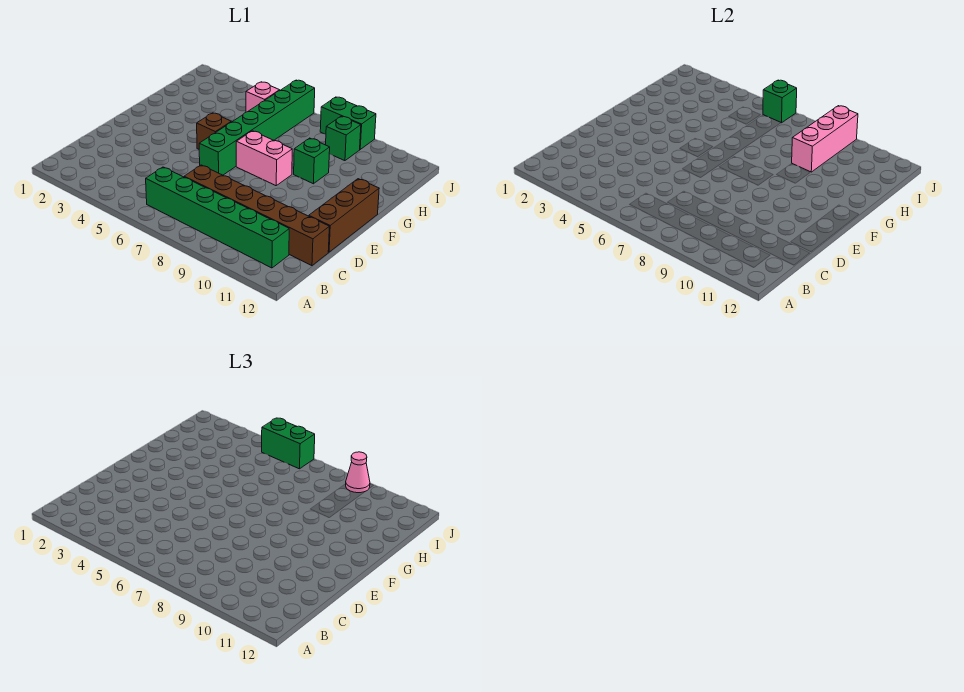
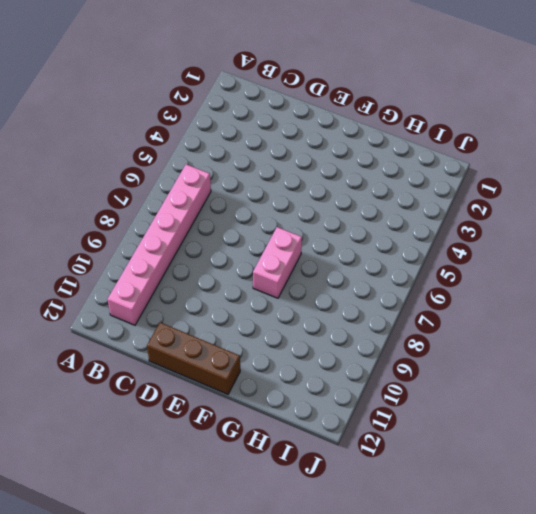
pink brick B6:B11 level 1 -> green brick B6:B11 level 1
none -> brown brick C7:C12 level 1
none -> green brick E6:J6 level 1
none -> brown brick F5 level 1

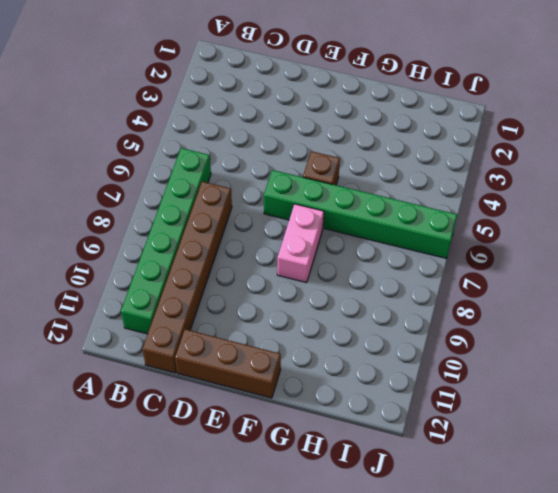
none -> green brick G9 level 1
none -> pink brick I5 level 1
none -> green brick I9 level 1

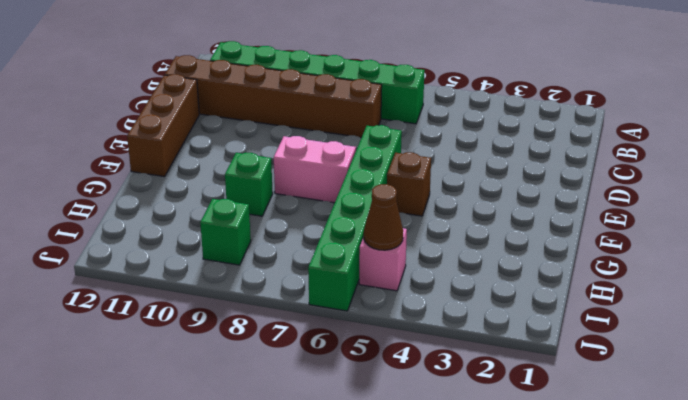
brown cone I5 level 2 -> none
none -> green brick J8:J9 level 1
none -> pink brick H9:J9 level 2
none -> green brick J6 level 2

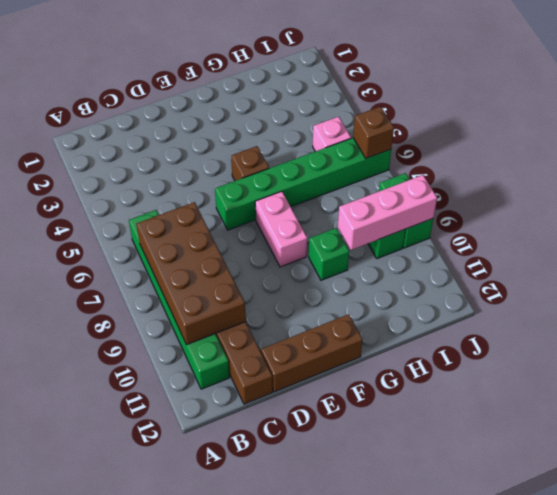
brown brick B7:C10 level 2 -> none
brown brick J6 level 2 -> green brick J6 level 2
none -> green brick J5:J6 level 3
none -> pink cone J9 level 3

